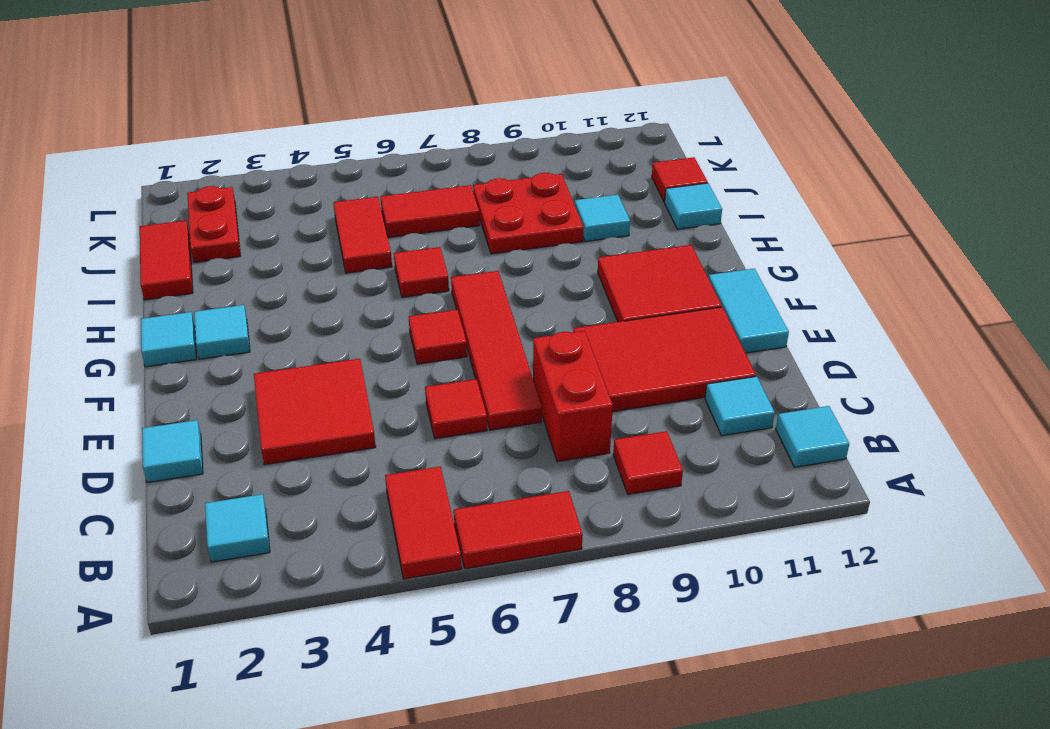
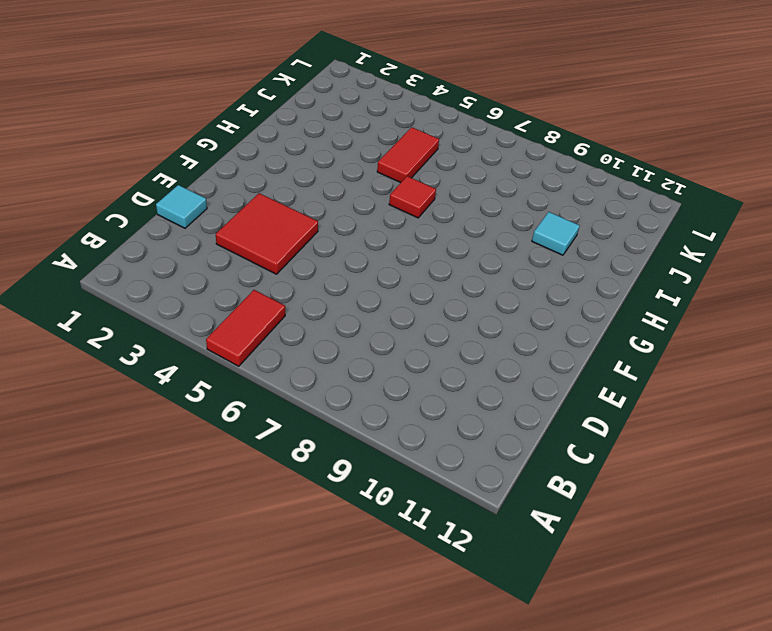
none -> red tile A6:A7 level 1
none -> cyan tile B2 level 1
none -> red tile B9 level 1

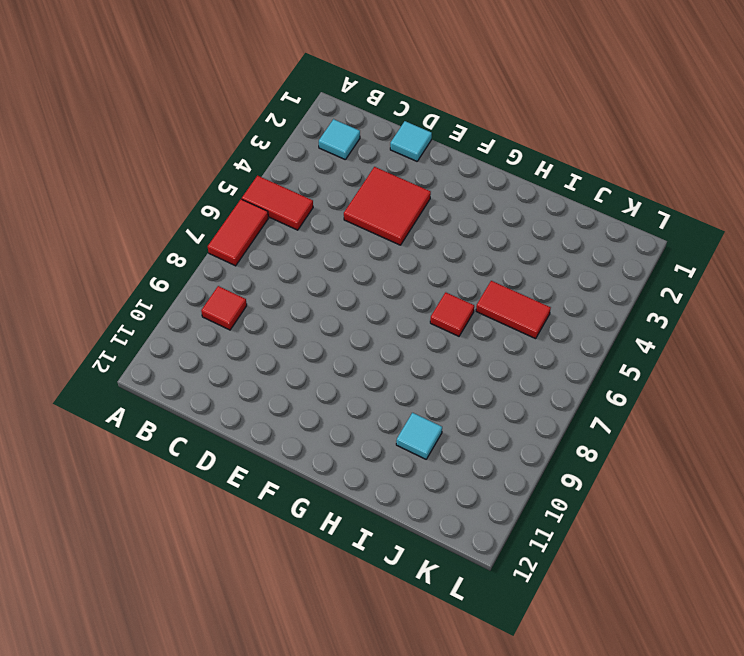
none -> cyan tile B12 level 1
none -> red brick C8:D8 level 1
none -> cyan tile C11 level 1

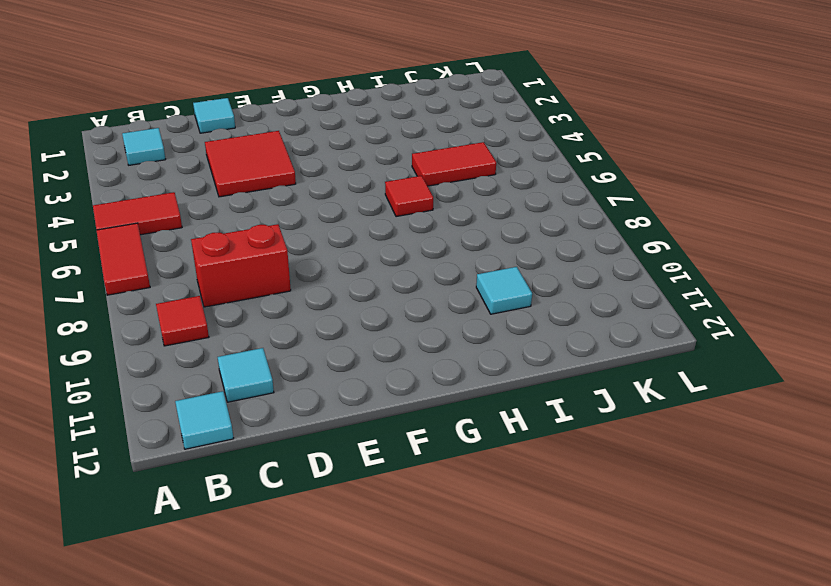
none -> red tile D6 level 1
none -> red tile D7:G7 level 1
none -> red tile D9:E11 level 1

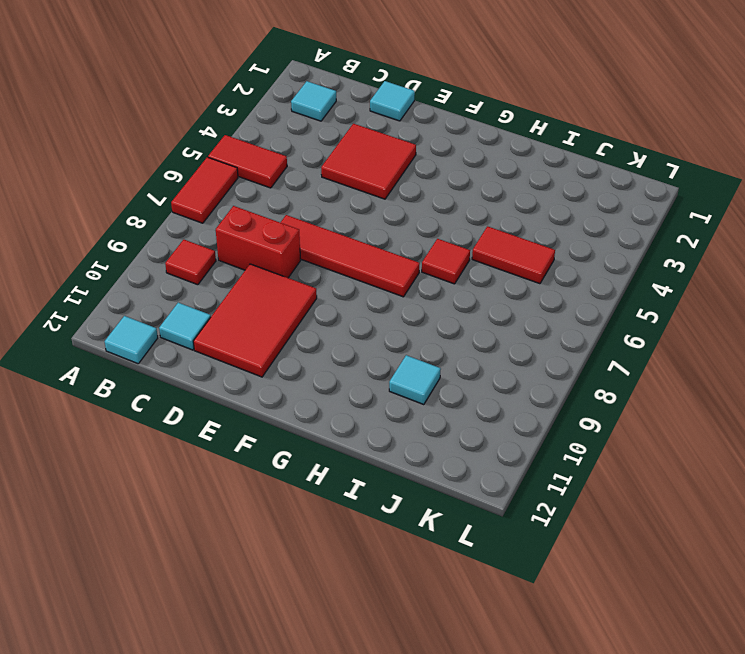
none -> red tile D6 level 1
none -> cyan tile E12:F12 level 1
none -> red tile F6 level 1

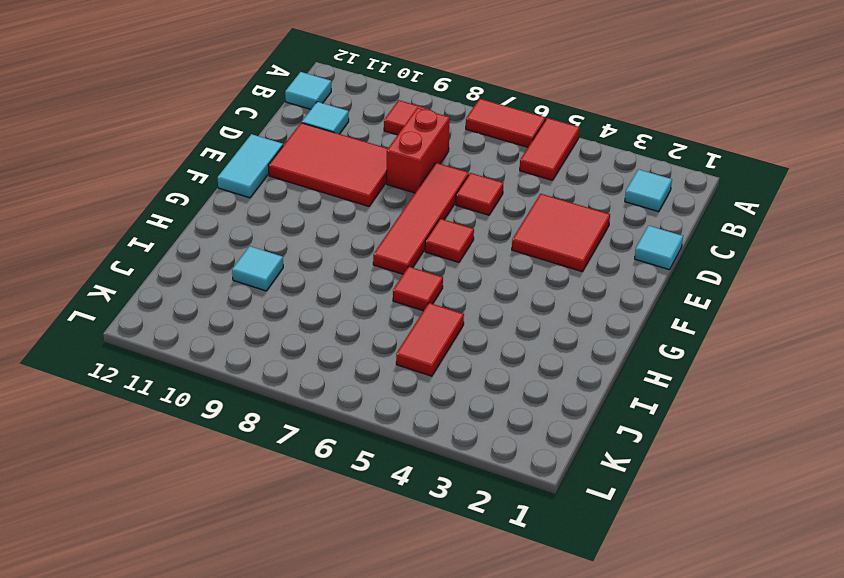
none -> red tile F10:G11 level 1
none -> cyan tile G1 level 1
none -> cyan tile G2 level 1

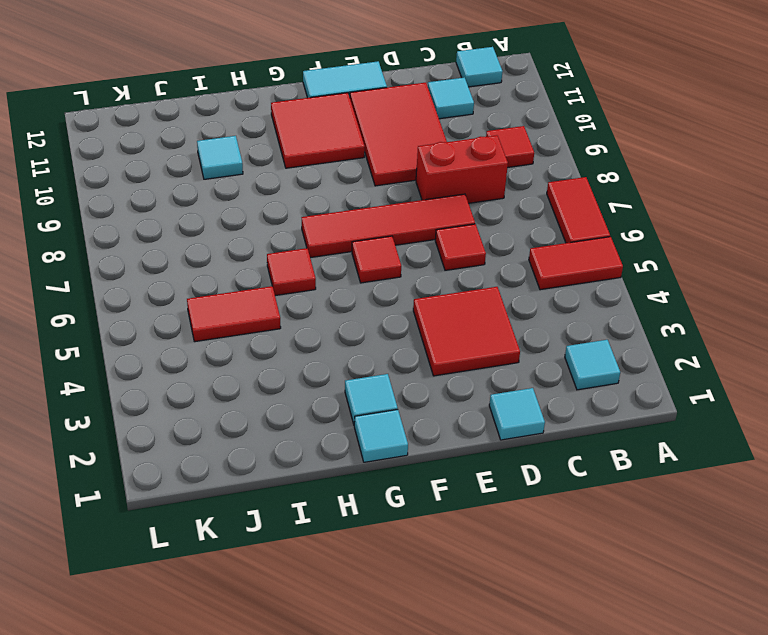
none -> red tile I1:J1 level 1
none -> red plate I8:J9 level 1
none -> cyan tile I12 level 1

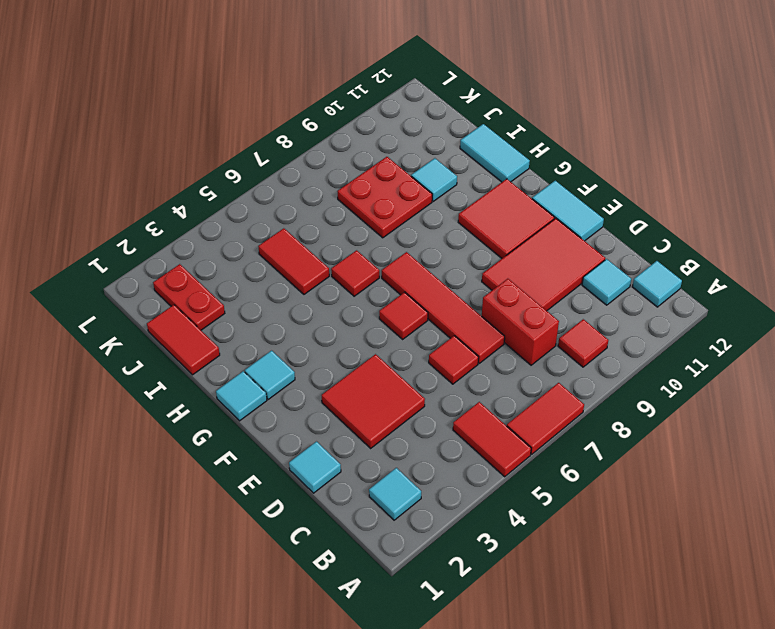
cyan tile H12:I12 level 1 -> cyan tile I12 level 1
none -> red tile J6:J7 level 1
none -> red tile J12 level 1

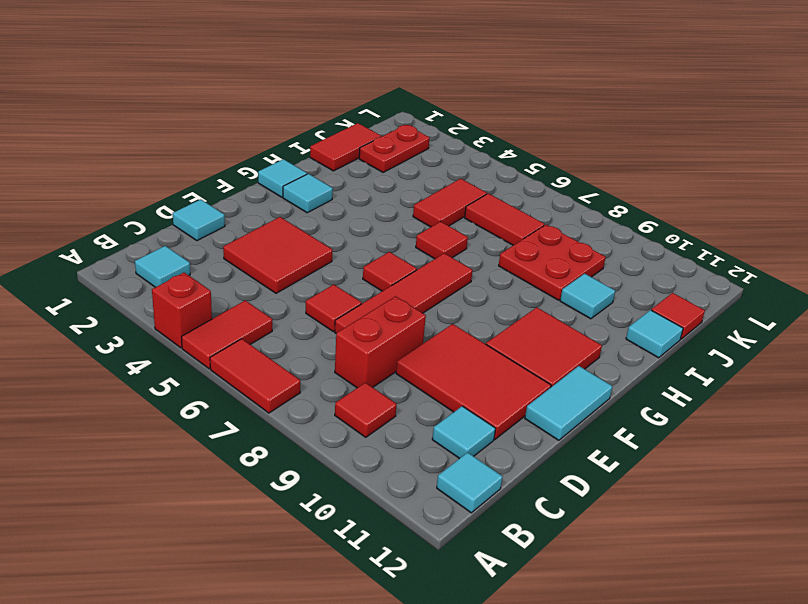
red brick A4 level 1 -> none

